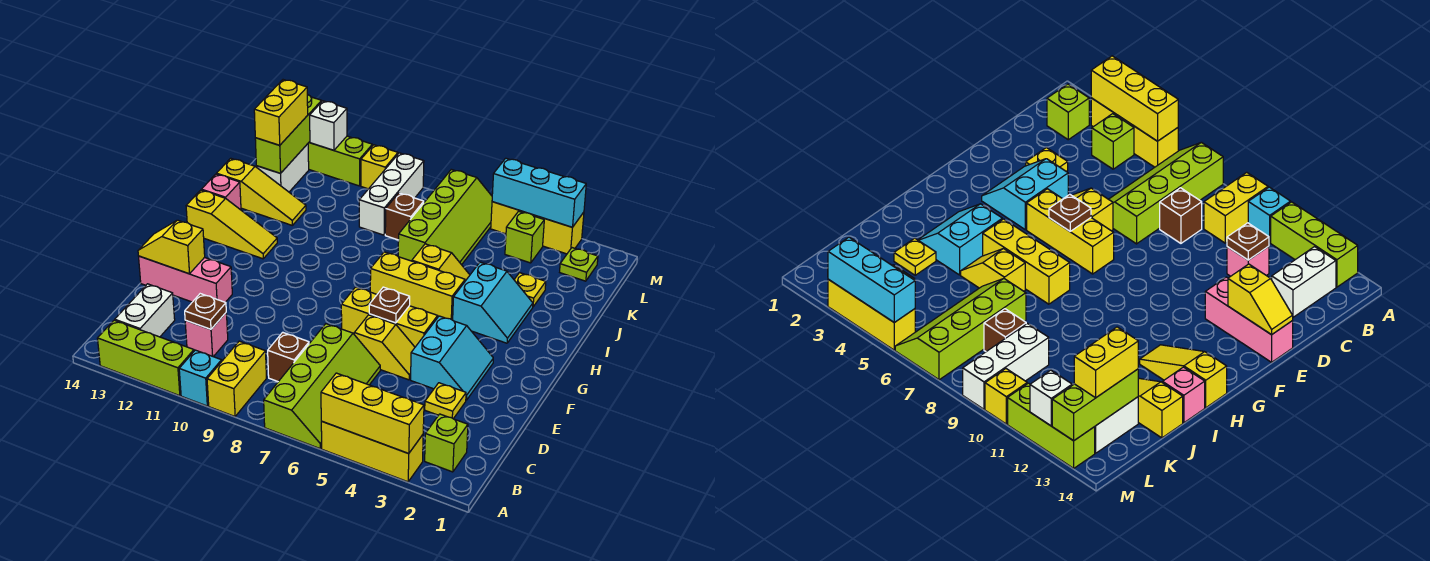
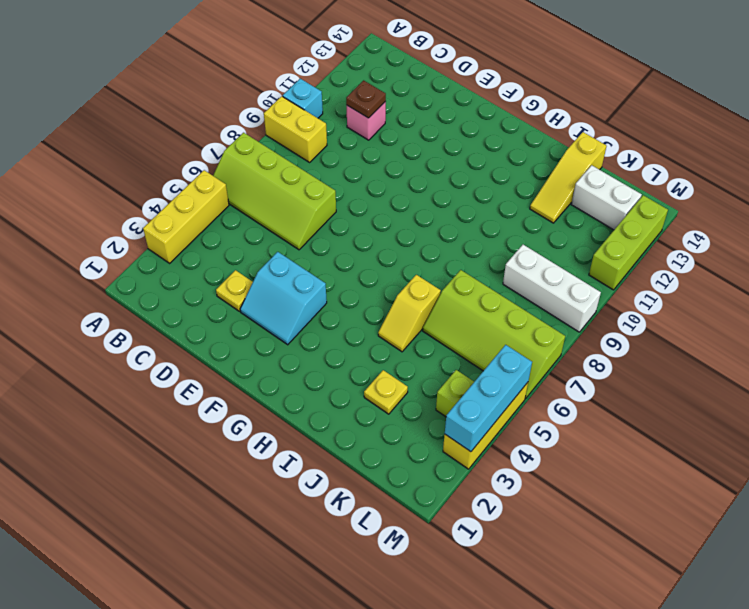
none -> lime brick A11:A13 level 1
none -> lime brick B2 level 1
none -> lime brick B4 level 1
none -> white brick B13:C13 level 1

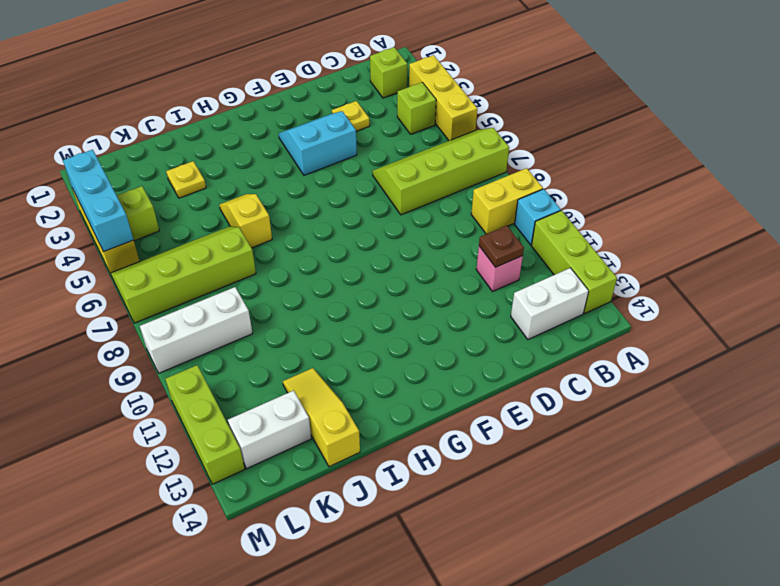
none -> brown brick C8 level 1
none -> yellow slope E5:E6 level 1 top 6
none -> pink brick E12:E14 level 1
none -> yellow brick F5:F7 level 1

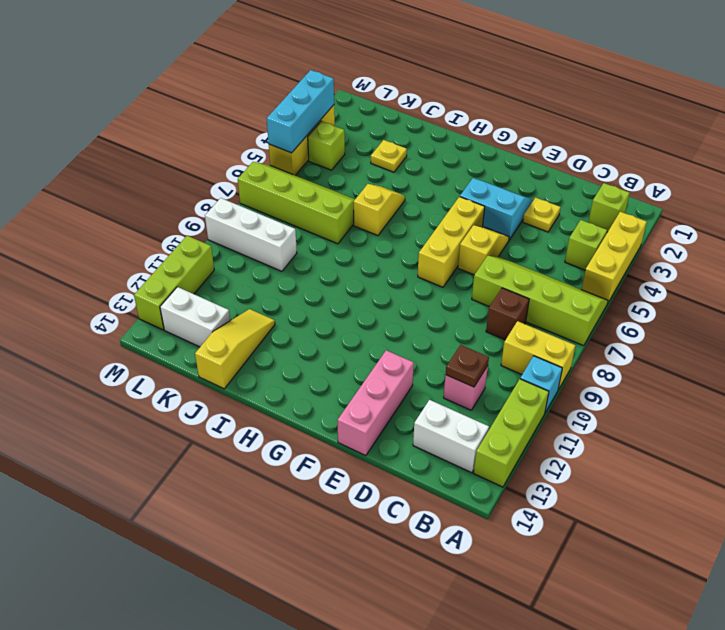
none -> cyan slope H3:I4 level 1 top 4
none -> yellow brick H5:H7 level 1
none -> yellow slope H12:H14 level 1 top 14
none -> pink brick I14 level 1

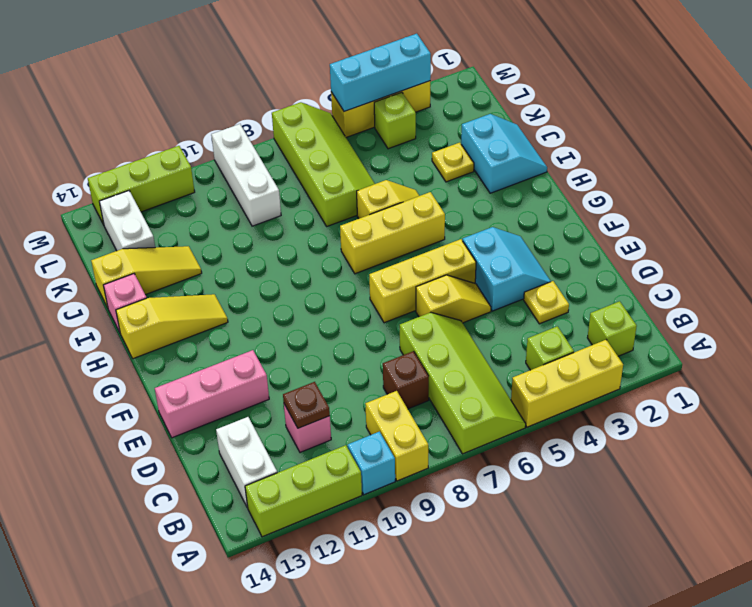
cyan slope I1:J2 level 1 top 2 -> cyan slope H3:I4 level 1 top 4
none -> brown brick K8 level 1
none -> lime plate L2 level 1
none -> yellow brick M10 level 1
none -> yellow brick A3:A5 level 2

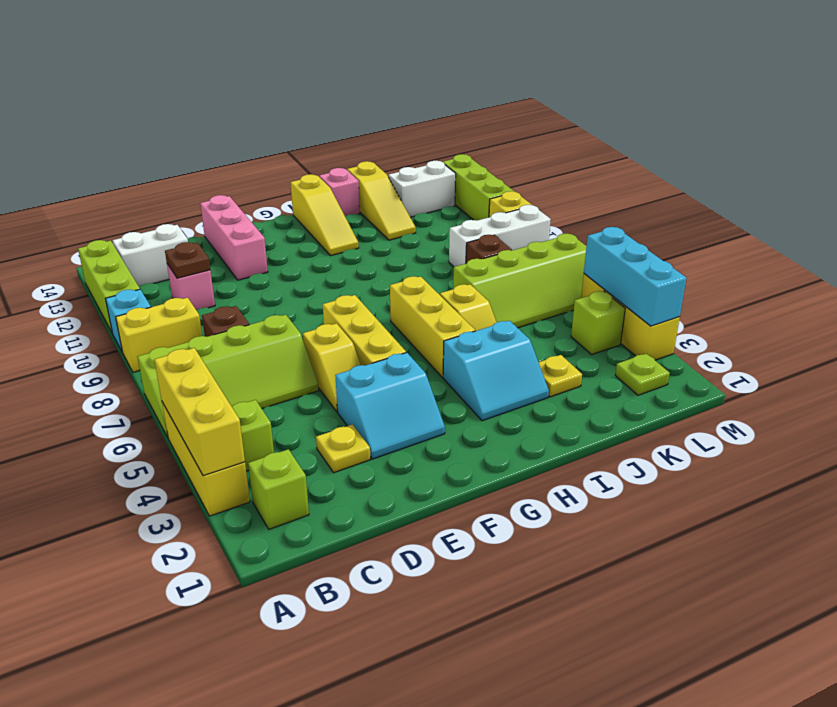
none -> yellow slope E13:E14 level 2 top 13
none -> brown plate F6 level 2
none -> lime brick K13:M13 level 2
none -> white brick M12 level 2

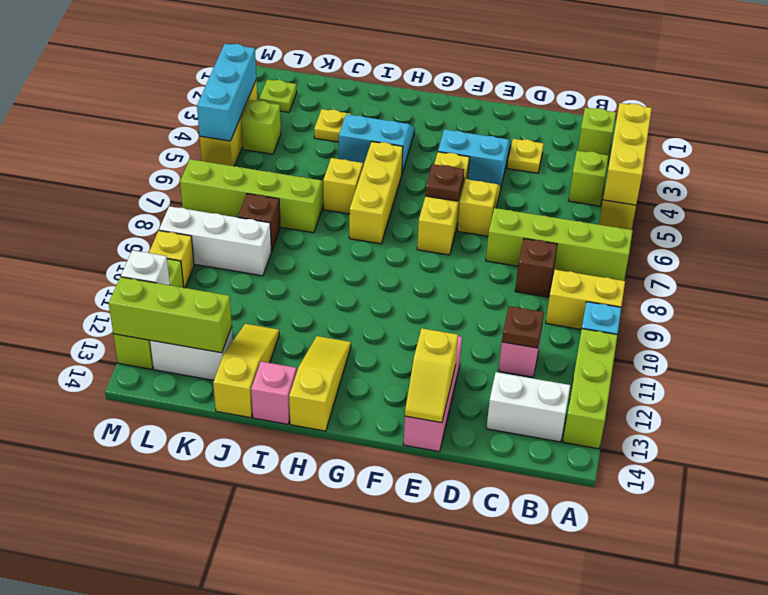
none -> yellow brick K13:L13 level 3

